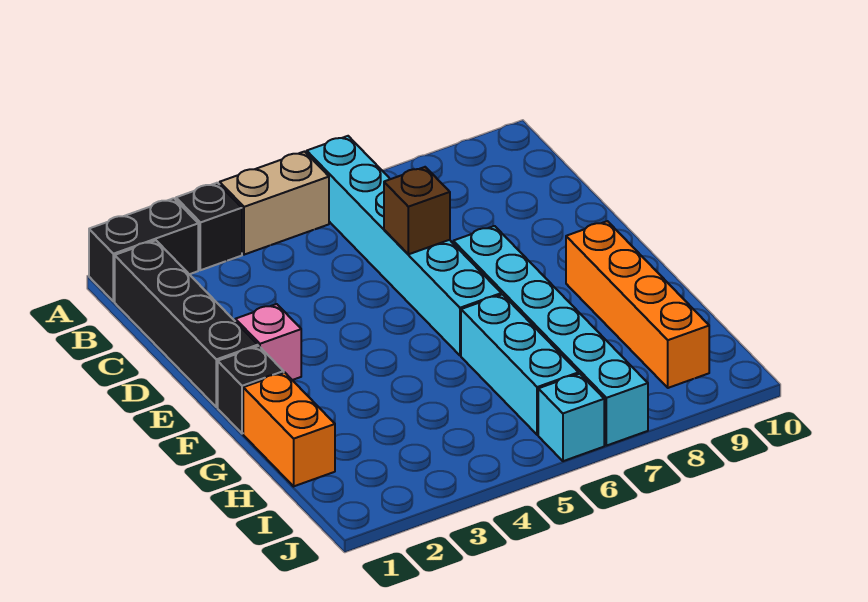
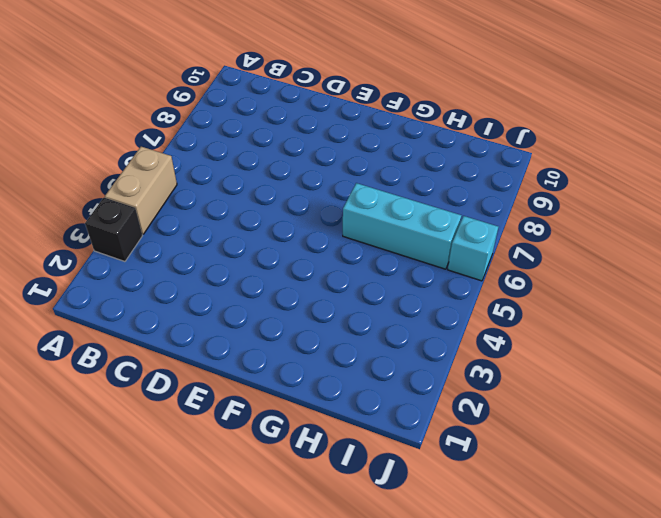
none -> black brick A1:A2 level 1
none -> cyan brick A6:F6 level 1
none -> black brick B1:E1 level 1

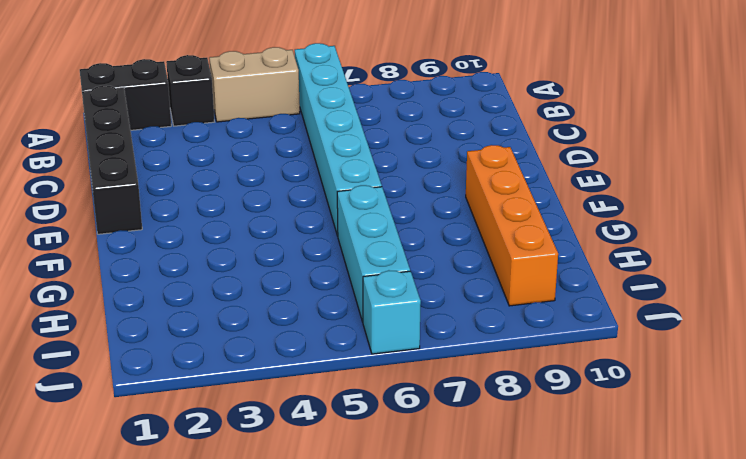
none -> pink brick E2 level 1
none -> cyan brick E7:J7 level 1
none -> black brick F1 level 1

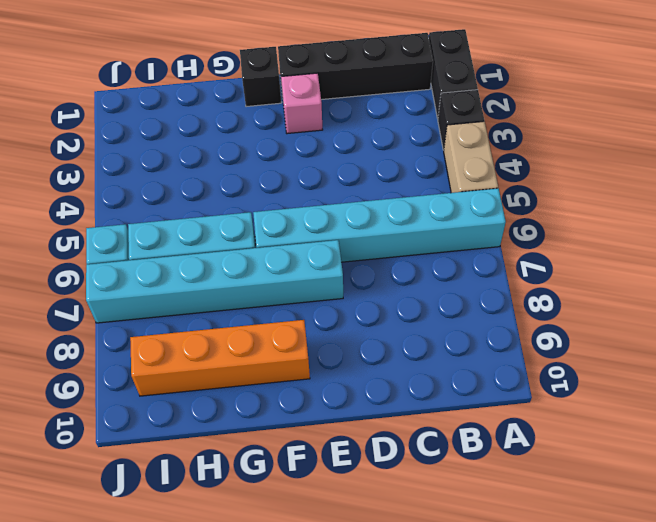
none -> orange brick G1:H1 level 1
none -> brown brick D6 level 2

